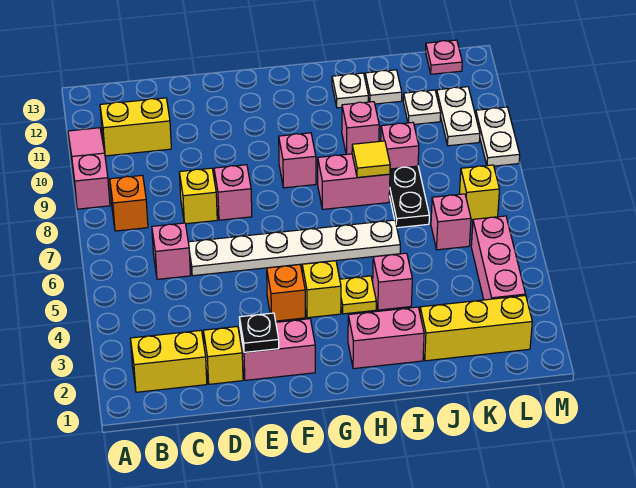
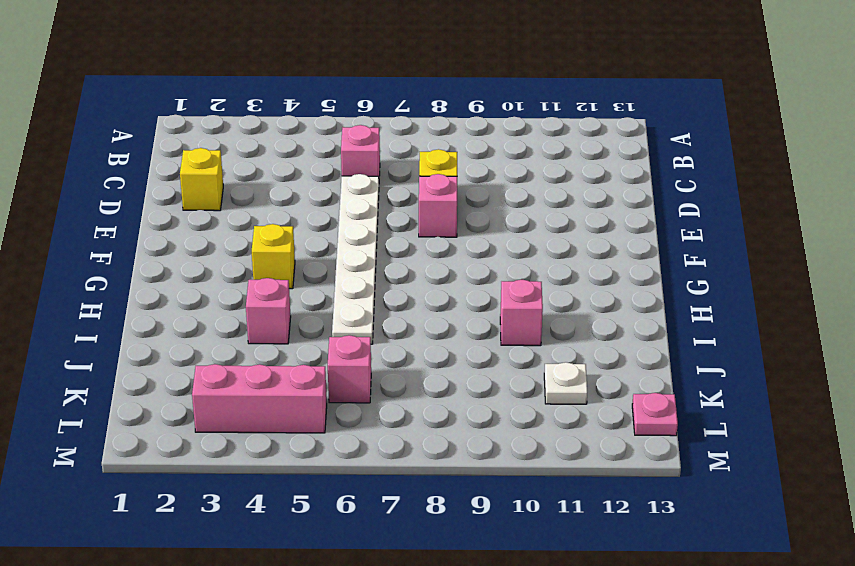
none -> pink slope A9:A11 level 1 top 9
none -> yellow brick B2:C2 level 1
none -> orange brick B8 level 1
none -> yellow brick B11:C11 level 1

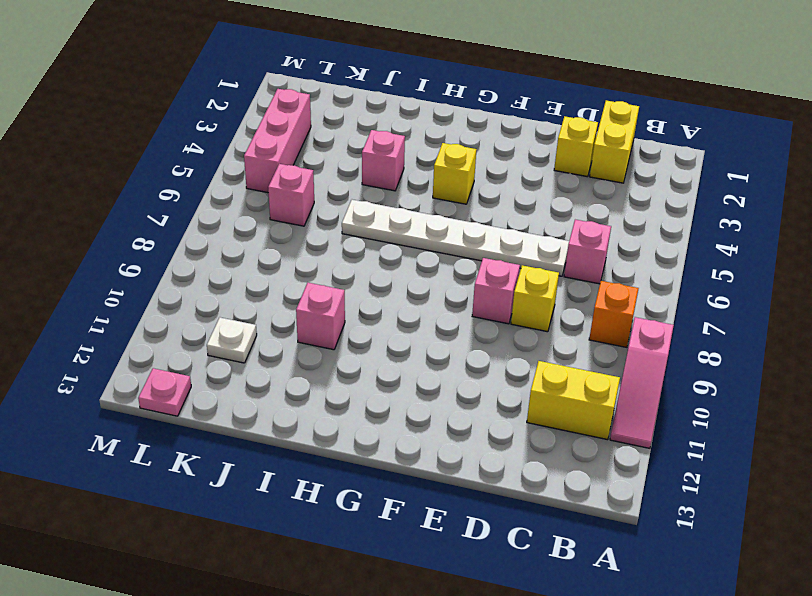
yellow brick C1:C2 level 1 -> yellow brick B2:C2 level 1
none -> pink brick E2:F2 level 1
none -> orange brick F4 level 1
none -> pink brick G9 level 1
none -> pink brick H2:I2 level 1

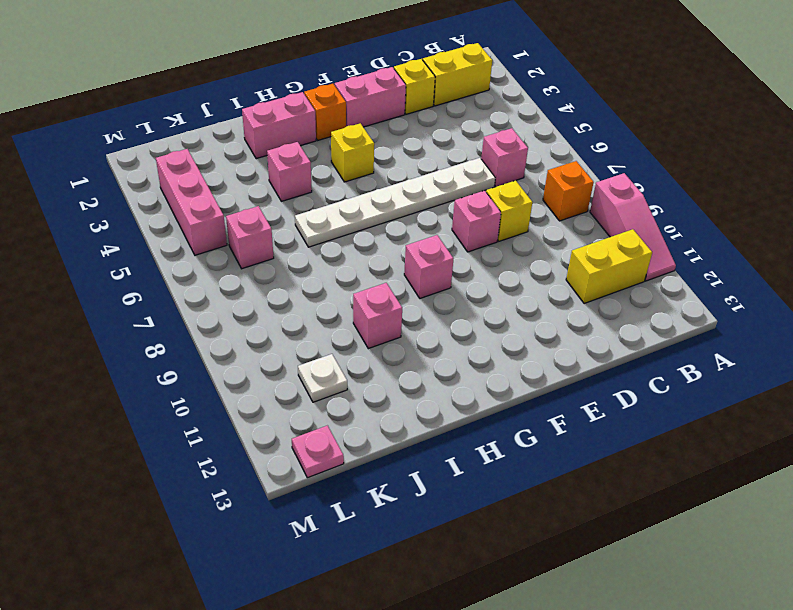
orange brick G2 level 1 -> orange brick F4 level 1
none -> yellow plate H4 level 1
none -> pink brick H8:I8 level 1
none -> white plate I12 level 1
none -> yellow brick J2:L2 level 1

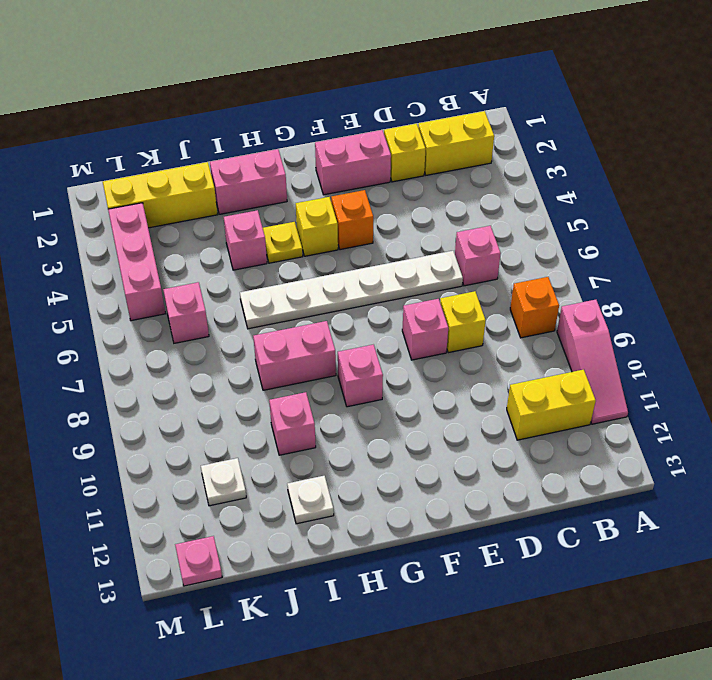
none -> black plate J7:J8 level 1
none -> pink brick J9 level 1
none -> white plate J12 level 1
none -> yellow brick L7 level 1

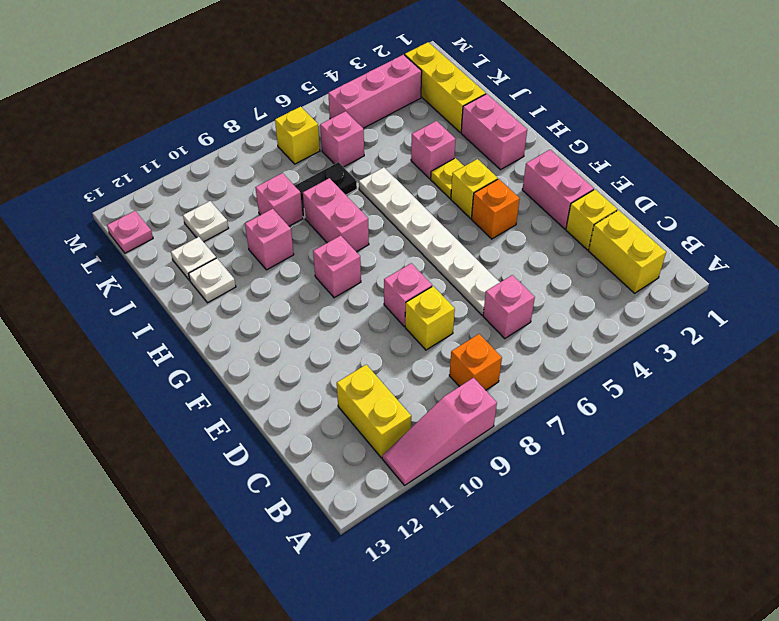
none -> white plate L10:L11 level 1
none -> white plate M9:M10 level 1
none -> black plate E2 level 2
none -> yellow tile I8 level 2

